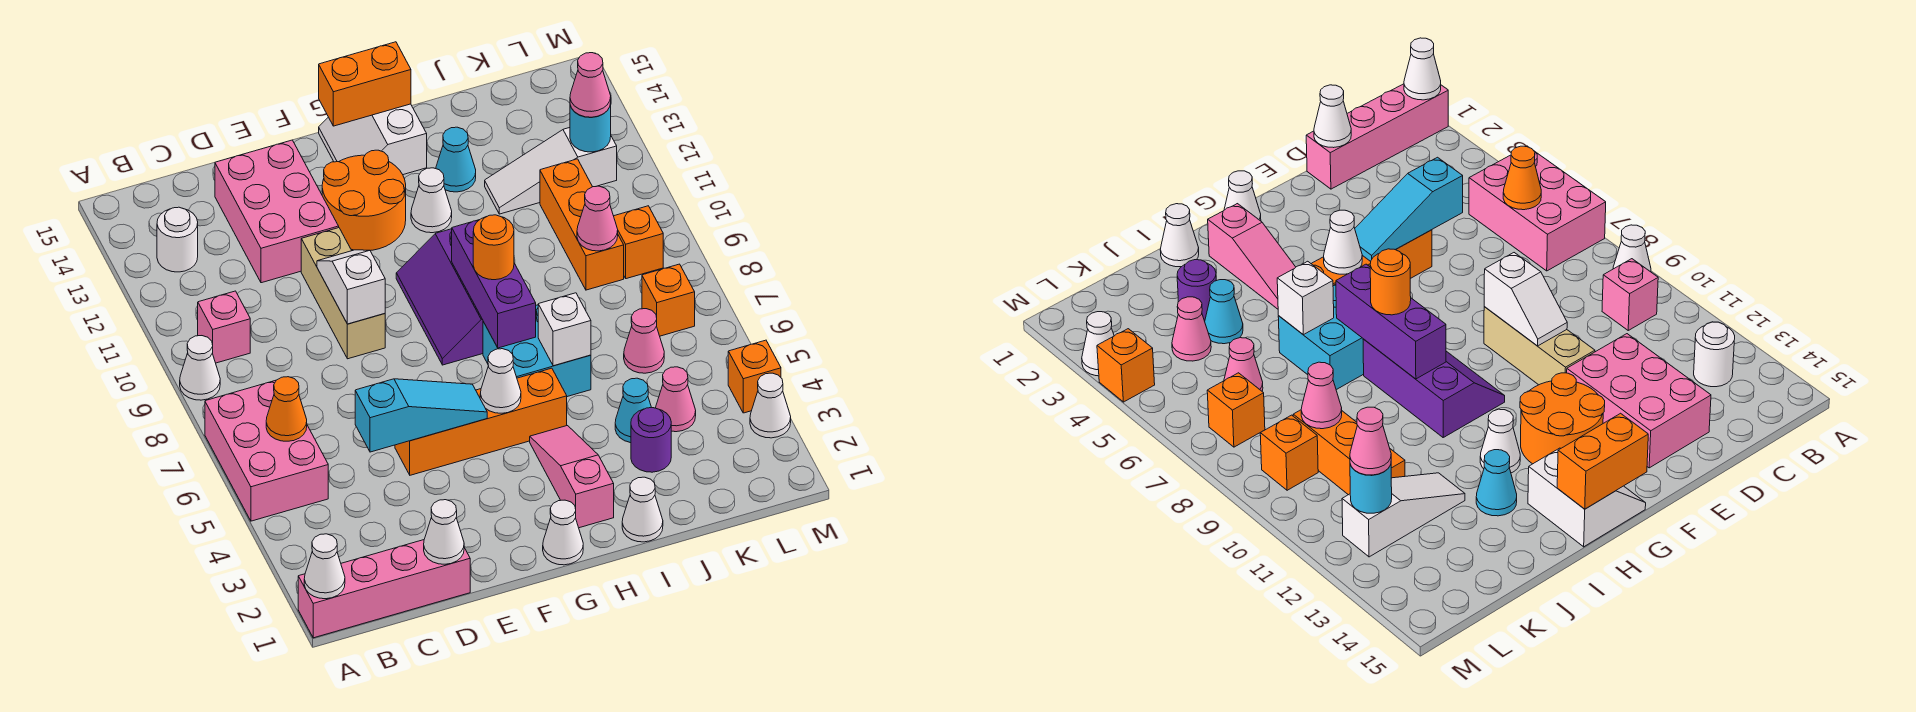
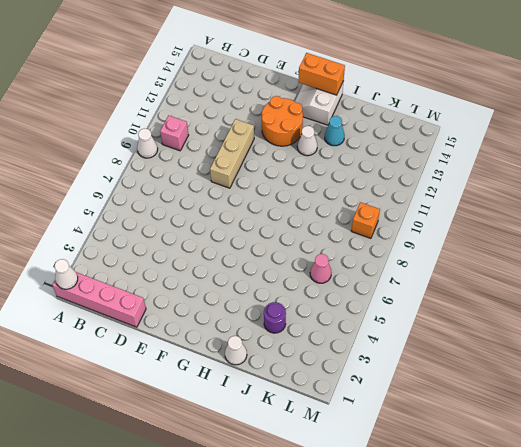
none -> pink brick A5:B7 level 1
none -> white round brick B13 level 1
none -> pink brick D12:E14 level 1
none -> orange brick E5:H5 level 1

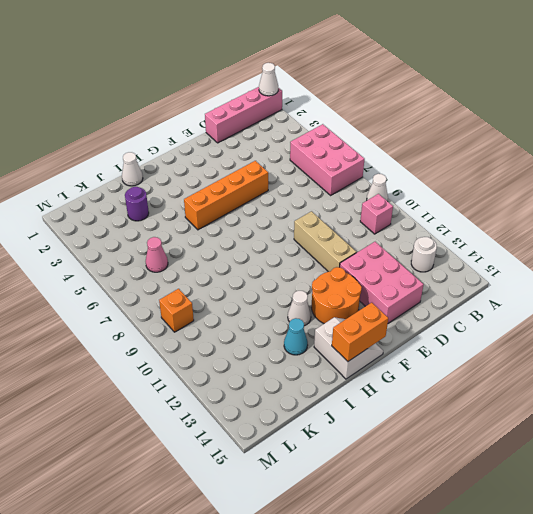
none -> white cone G1 level 1
none -> purple slope G8:H10 level 1 top H
none -> pink slope H2:H4 level 1 top 2
none -> cyan brick H6:I7 level 1

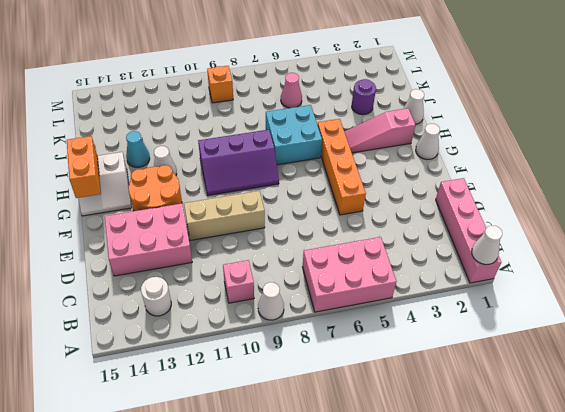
none -> cyan cone J4 level 1
none -> white slope J12:L12 level 1 top L
none -> pink cone K4 level 1
none -> orange brick K9:K11 level 1

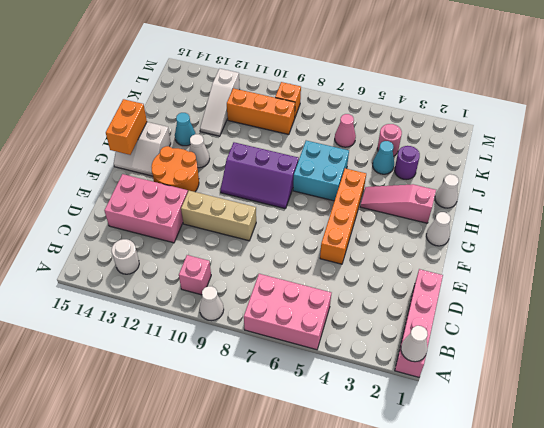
pink round brick K4 level 1 -> pink cone K4 level 1
none -> orange brick L7 level 1
none -> white cone M3 level 1
none -> orange brick M4 level 1
none -> orange cone B6 level 2

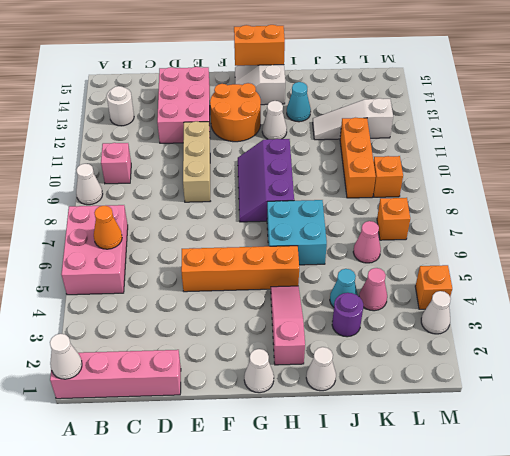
none -> white cone D1 level 2
none -> cyan slope D5:F5 level 2 top D
none -> white slope E9:E10 level 2 top 9
none -> white cone G5 level 2

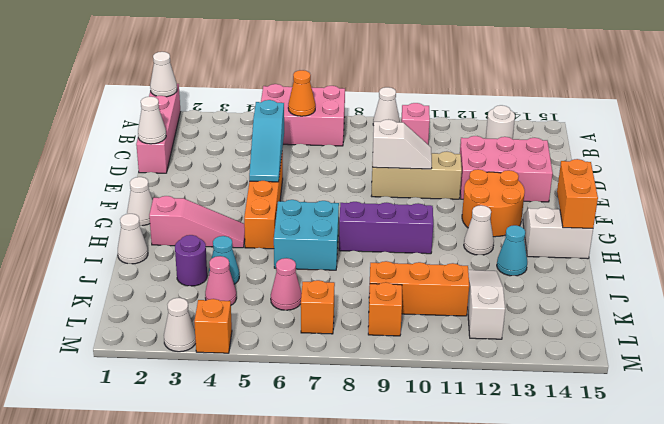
none -> white cone G5 level 2
none -> purple brick H7:H9 level 2
none -> white brick I6 level 2
none -> pink cone K9 level 2

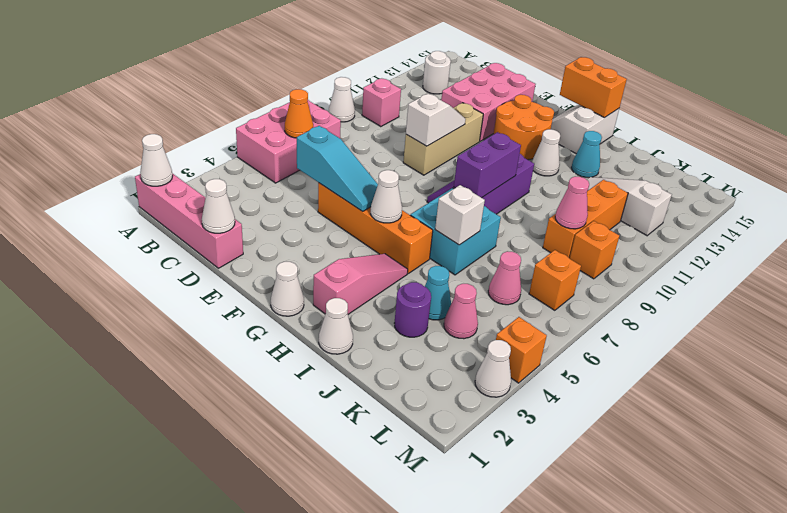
purple brick H8:H9 level 2 -> purple brick H7:H9 level 2
none -> cyan round brick L12 level 2
none -> orange round brick H8 level 3
none -> pink cone L12 level 3

